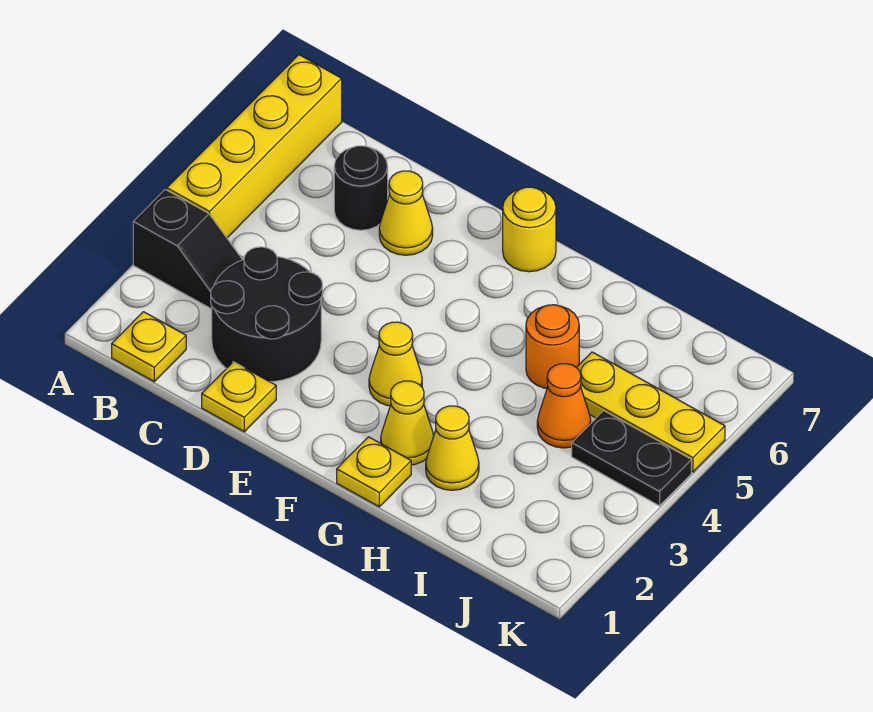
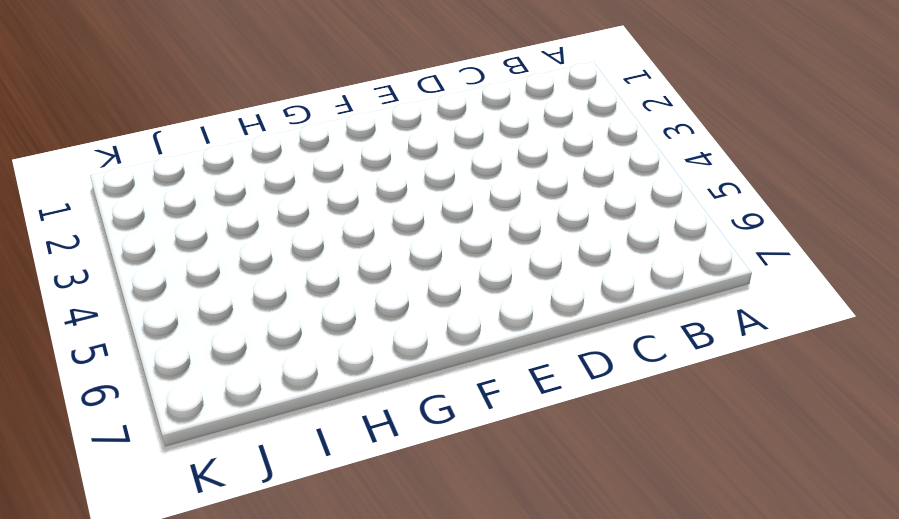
none -> black slope A3:B3 level 1 top A
none -> yellow brick A4:A7 level 1
none -> yellow plate B1 level 1

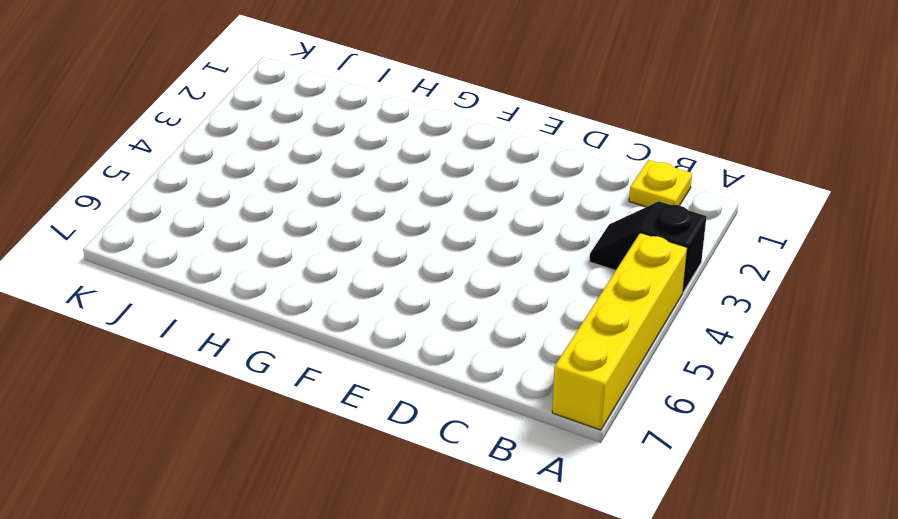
none -> black round brick C2:D3 level 1
none -> black round brick C6 level 1
none -> yellow plate D1 level 1

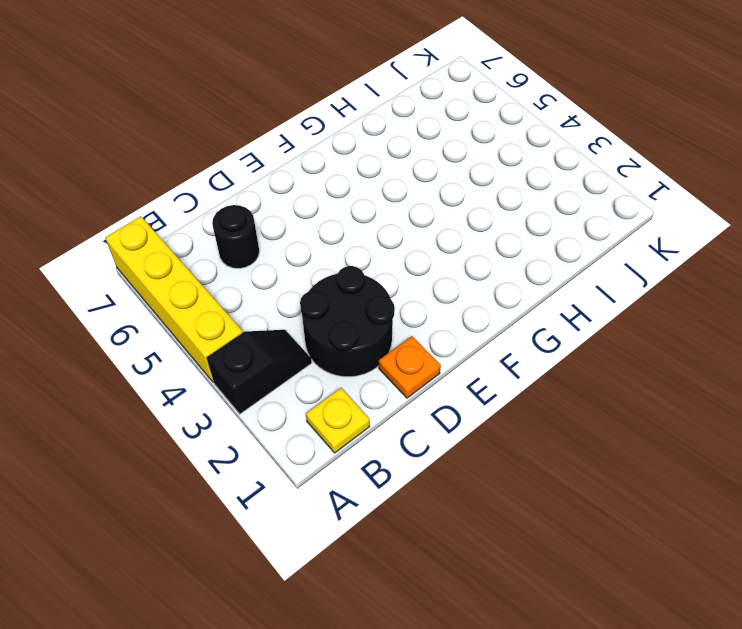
orange plate D1 level 1 -> yellow plate D1 level 1
none -> yellow cone D6 level 1
none -> yellow cone F3 level 1
none -> yellow round brick F7 level 1

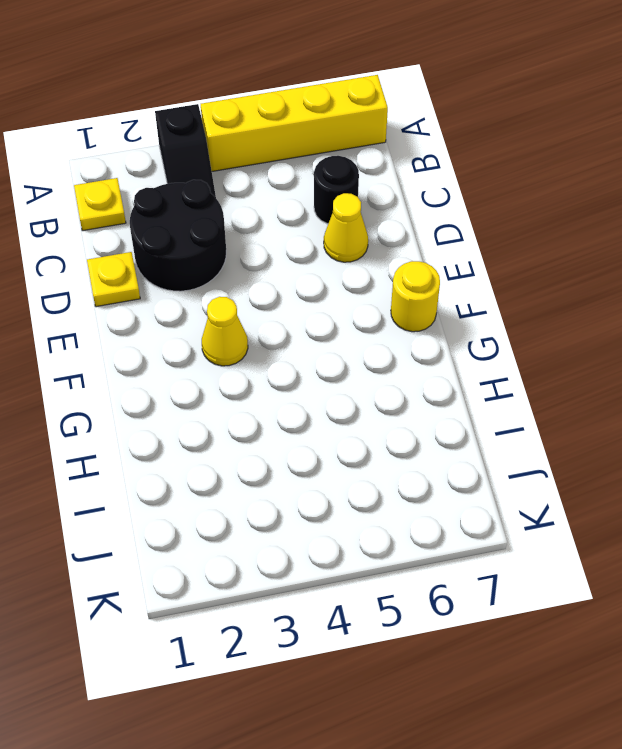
none -> yellow plate G1 level 1
none -> yellow cone G2 level 1
none -> yellow cone H2 level 1

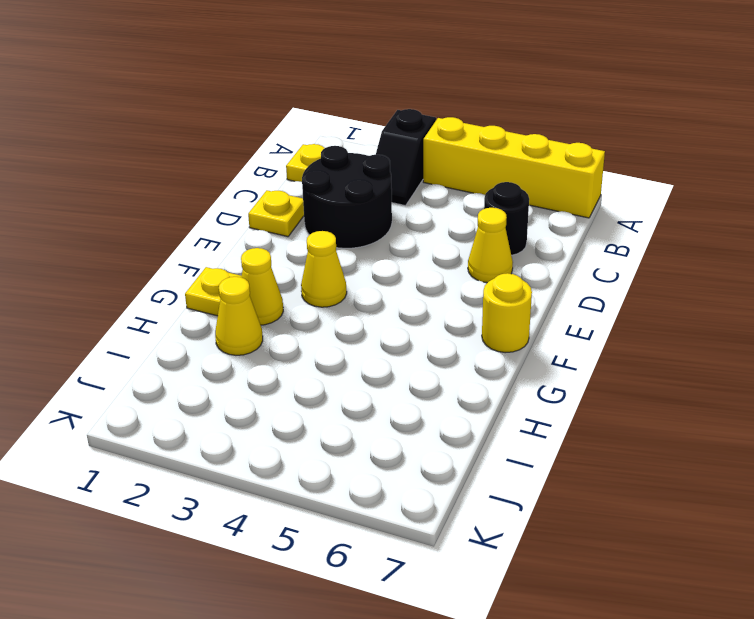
none -> orange round brick H5 level 1
none -> orange cone I4 level 1
none -> yellow plate I5:K5 level 1

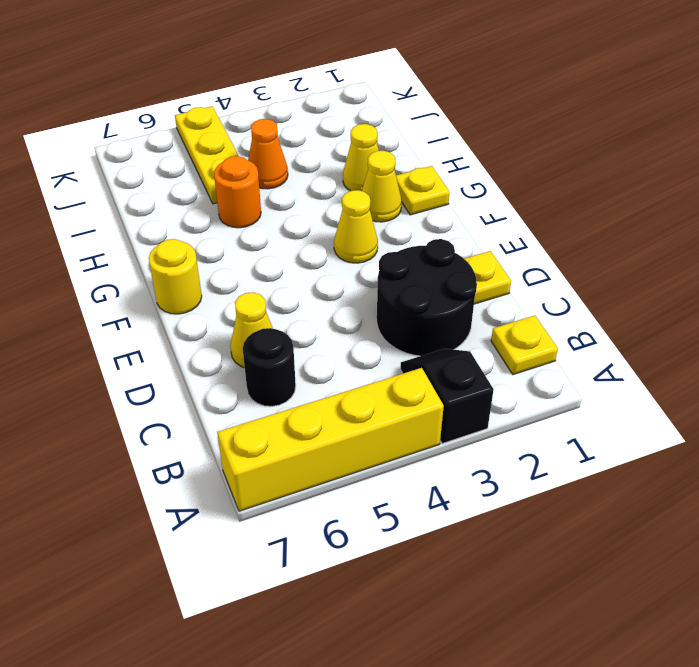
none -> black plate J4:K4 level 1

